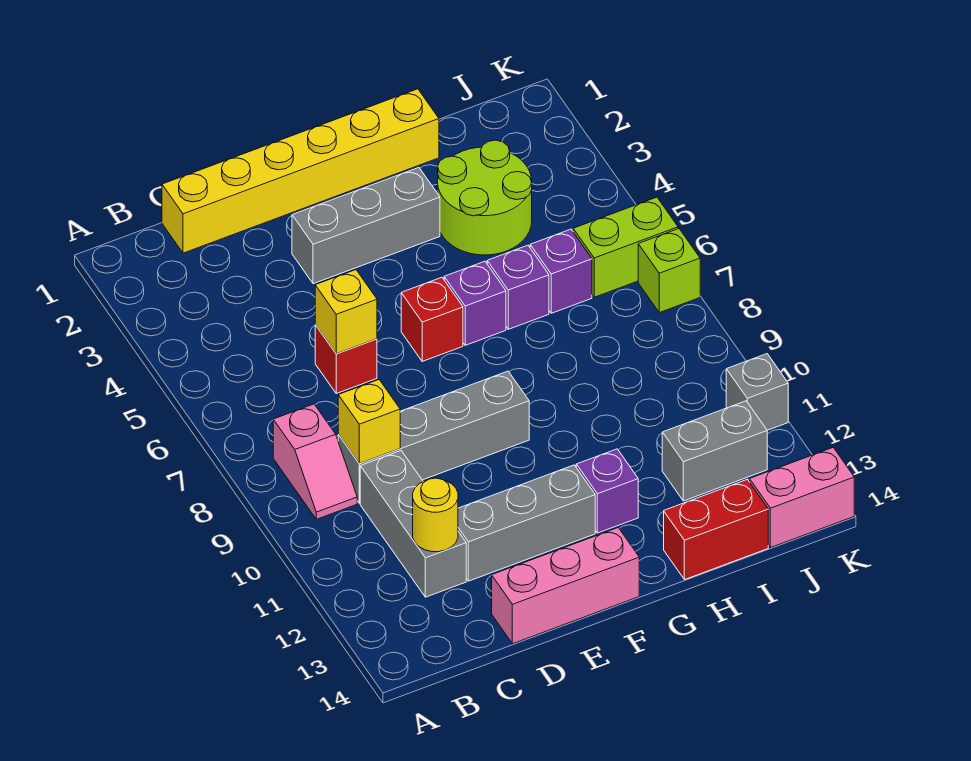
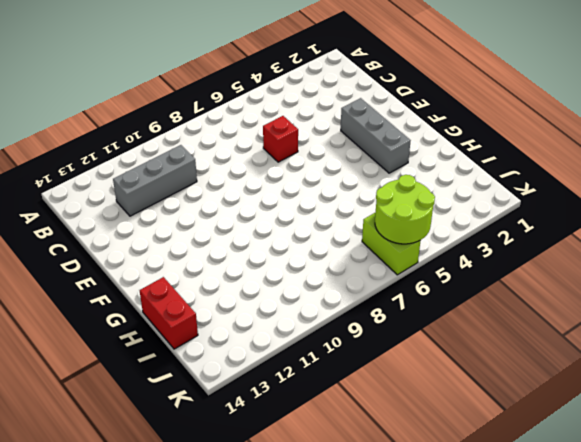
lime round brick J5:K6 level 2 -> lime round brick H3:I4 level 1
none -> pink slope B8:B9 level 1 top 8
none -> yellow brick C1:H1 level 1
none -> grey brick C9:F9 level 1

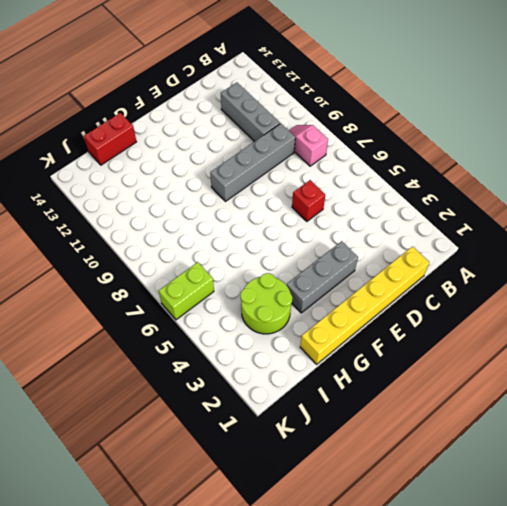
none -> grey brick D12:F12 level 1
none -> pink brick D14:F14 level 1
none -> red brick F6 level 1

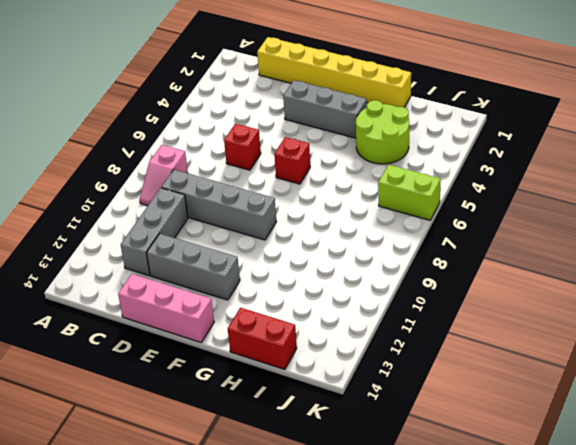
none -> purple brick G6 level 1
none -> purple brick G12 level 1
none -> purple brick H6 level 1

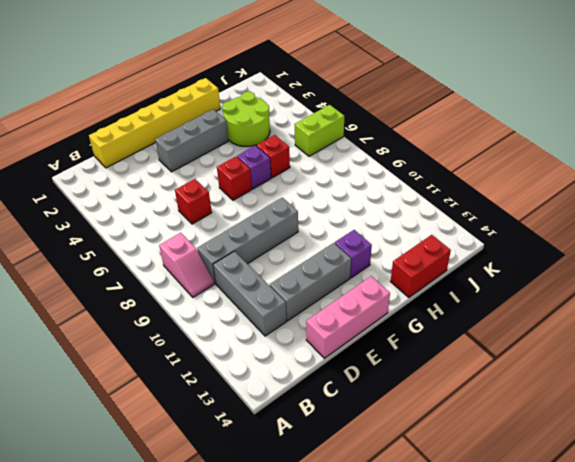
red brick H6 level 1 -> purple brick H6 level 1
none -> purple brick I6 level 1
none -> grey brick I12:J12 level 1
none -> pink brick J14:K14 level 1

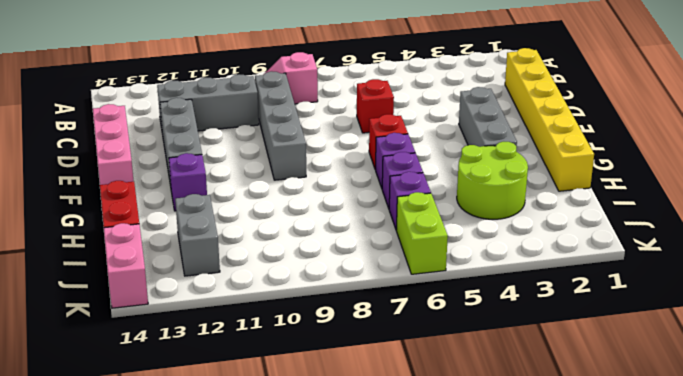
none -> lime brick K7 level 1
none -> grey brick K11 level 1
none -> yellow brick C9 level 2

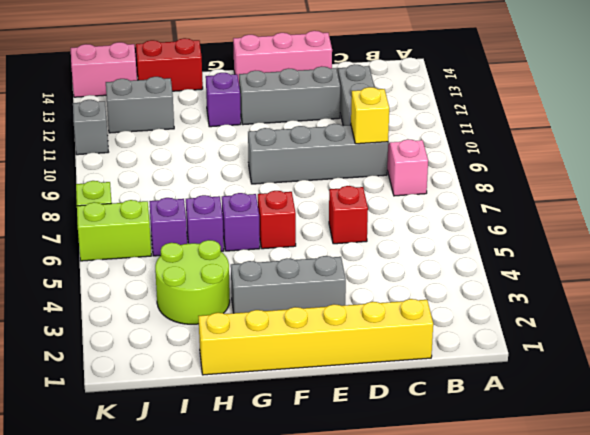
none -> yellow round brick C12 level 2
none -> yellow brick D6 level 2

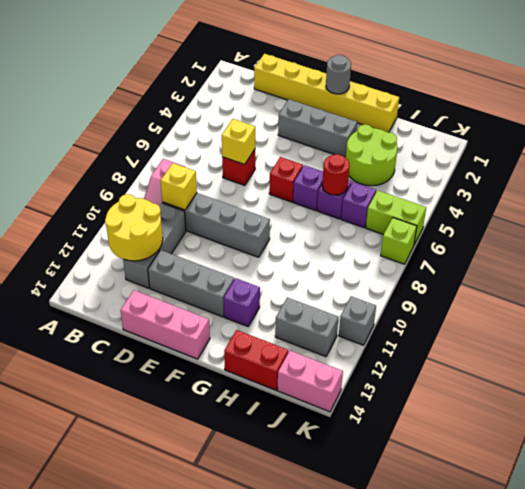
yellow round brick B11:C12 level 2 -> yellow round brick C12 level 2
grey round brick F1 level 2 -> none
red round brick H6 level 2 -> none

